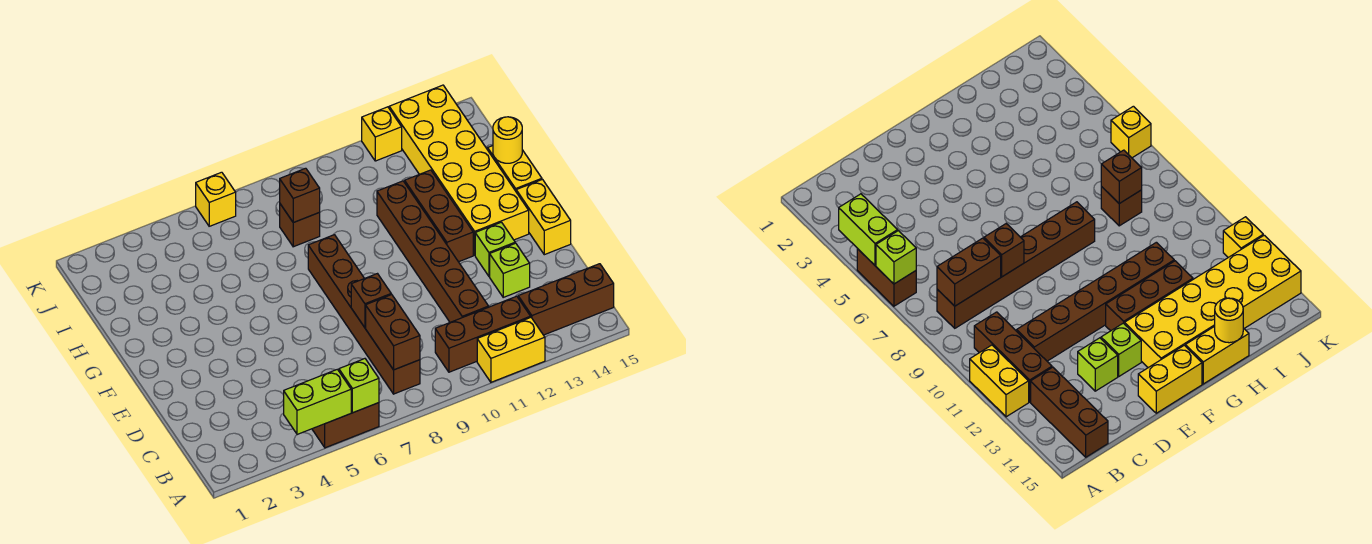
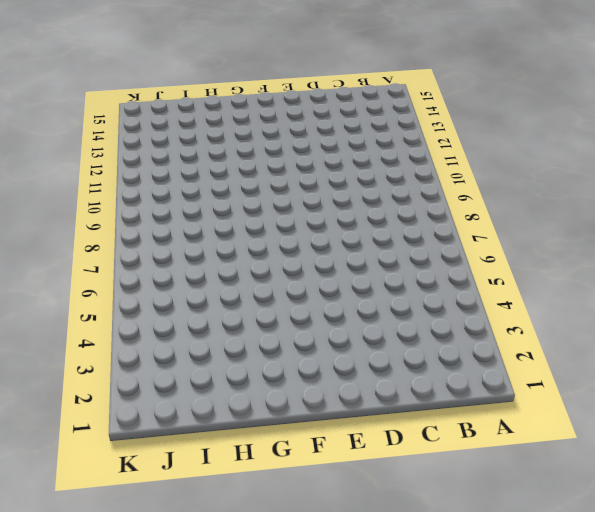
none -> brown brick A5:A6 level 1
none -> yellow brick A11:A12 level 1
none -> brown brick B8:G8 level 1

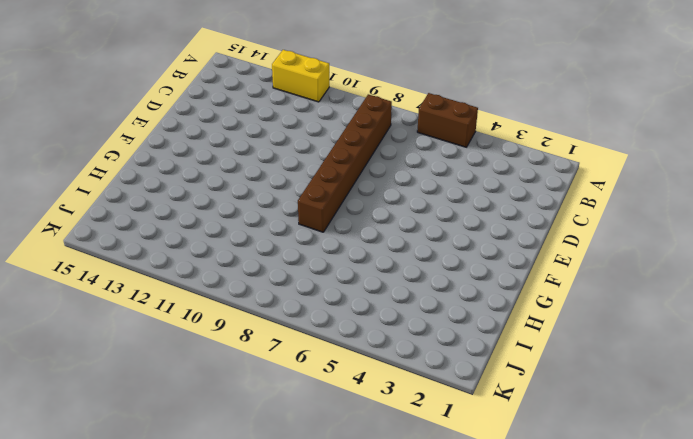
none -> brown brick B10:B12 level 1
none -> brown brick B13:B15 level 1
none -> brown brick C11:H11 level 1

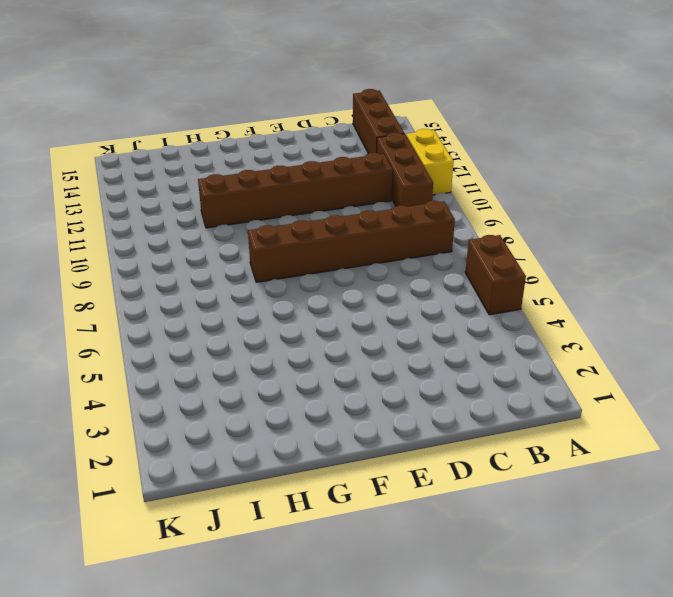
none -> lime brick D13 level 1
none -> lime brick E13 level 1
none -> yellow brick E15:F15 level 1

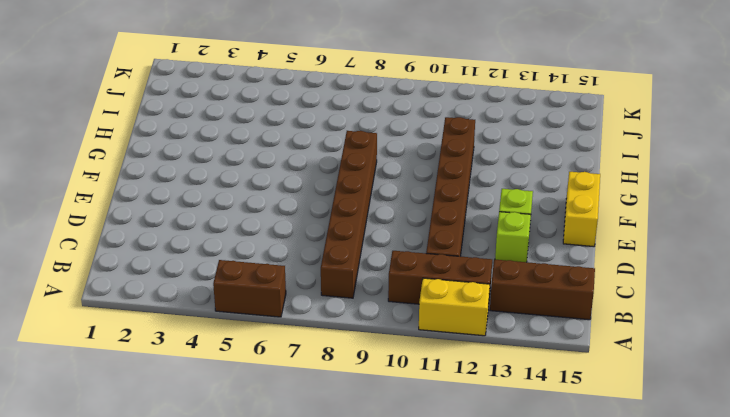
none -> brown brick F12:H12 level 1
none -> yellow brick F13:K14 level 1
none -> yellow brick G15:H15 level 1

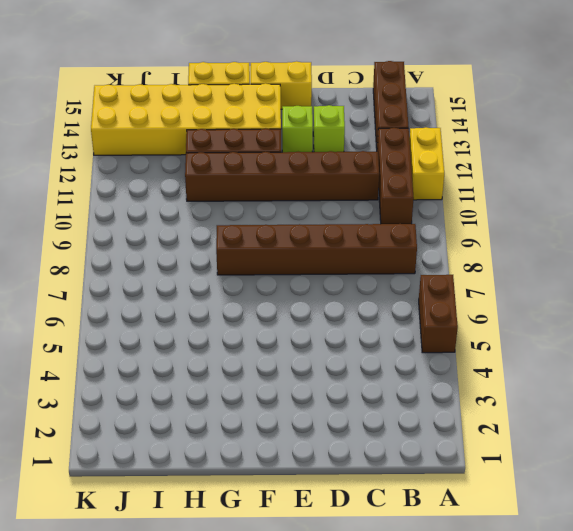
none -> brown brick I8 level 1
none -> yellow brick K6 level 1
none -> yellow brick K12 level 1

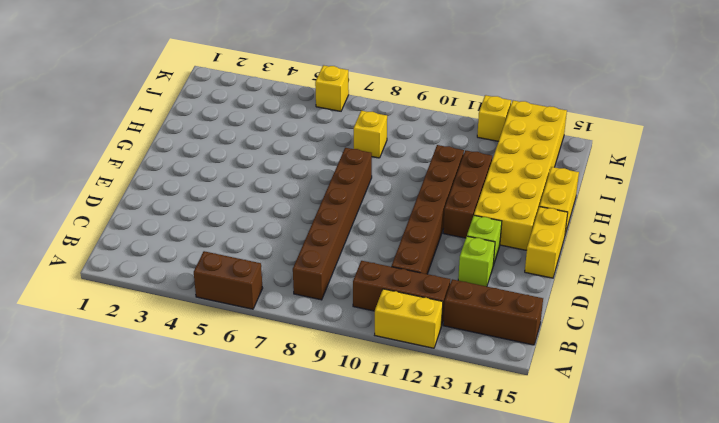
yellow brick I8 level 1 -> brown brick I8 level 1
none -> lime brick A4:A5 level 2
none -> lime brick A6 level 2
none -> brown brick B8:C8 level 2

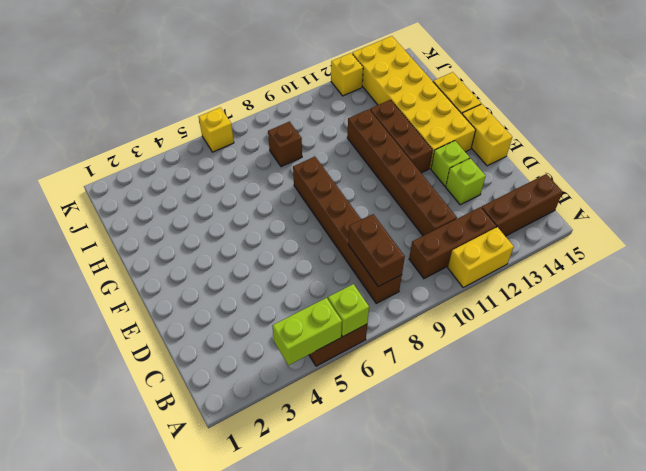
none -> brown brick D8 level 2
none -> yellow round brick H15 level 2
none -> brown brick I8 level 2

